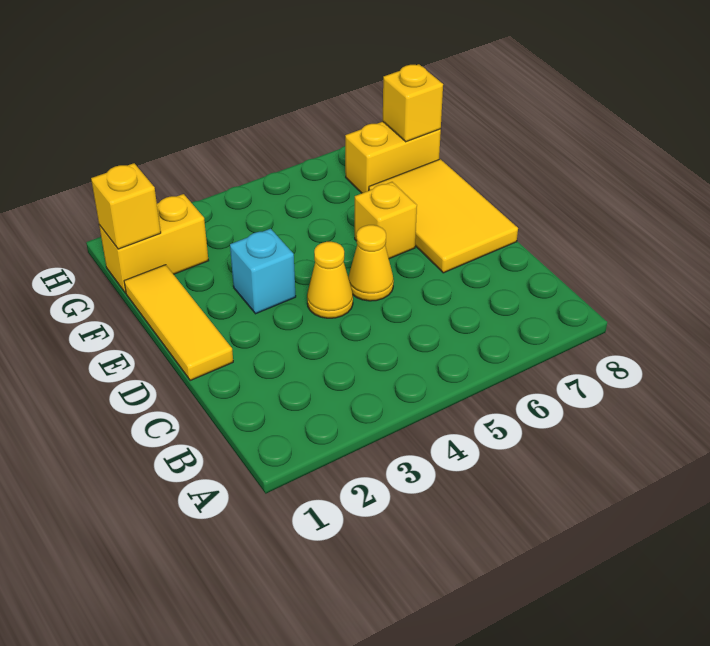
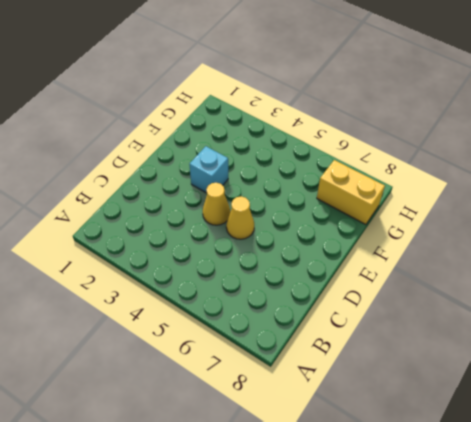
none -> yellow tile D1:F1 level 1
none -> yellow tile D7:F8 level 1

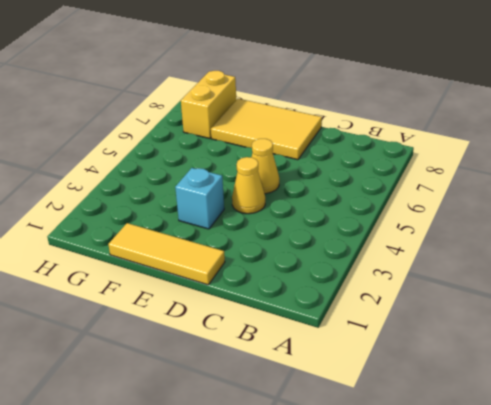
none -> yellow brick E6 level 1
none -> yellow brick G1:G2 level 1

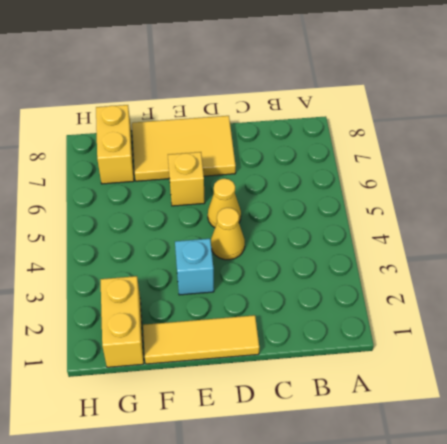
none -> yellow brick G1 level 2
none -> yellow brick G8 level 2

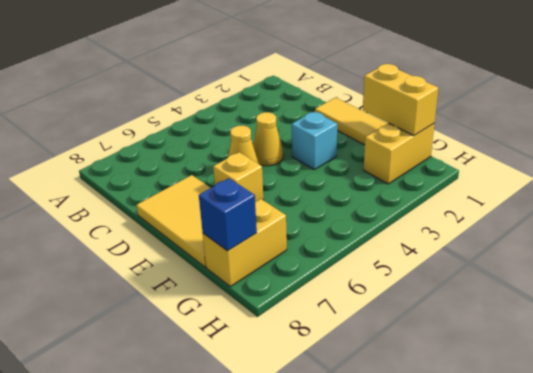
yellow brick F1:G1 level 2 -> yellow brick G1 level 2
blue brick G8 level 2 -> yellow brick G8 level 2

